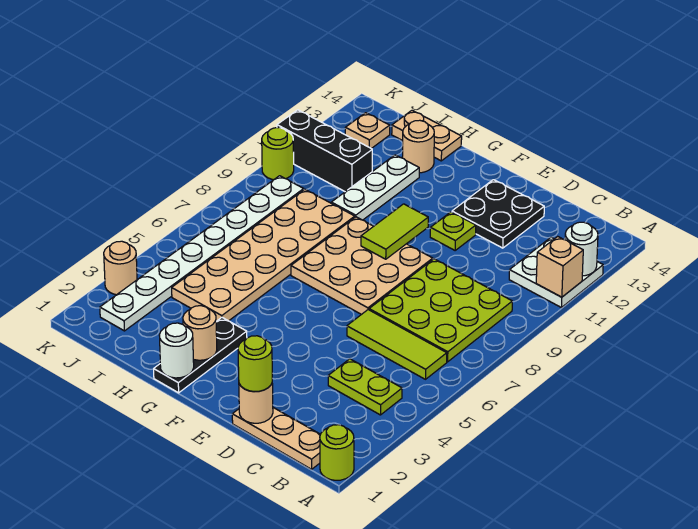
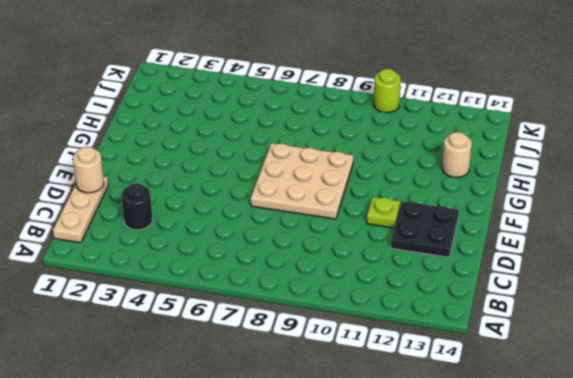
black round brick C3 level 1 -> none
none -> lime round brick A1 level 1
none -> white plate A11:B12 level 1
none -> lime plate B4:C4 level 1

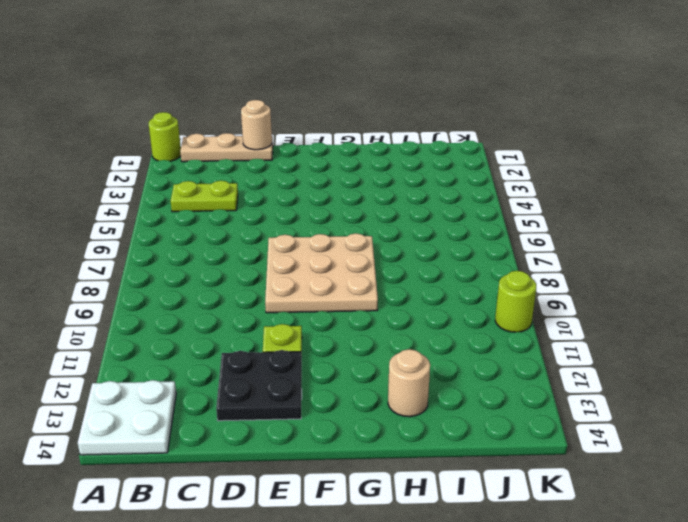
white plate A13:B14 level 1 -> white plate A11:B12 level 1
none -> lime tile B6:D6 level 1
none -> lime plate B7:D9 level 1
none -> black plate G1:G3 level 1

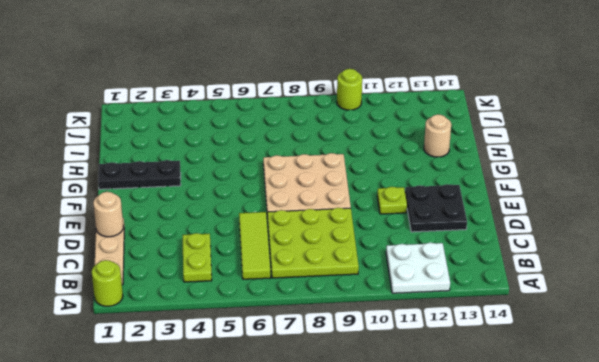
none -> tan plate H4:I9 level 1
none -> white plate H10:H12 level 1
none -> tan plate H14:I14 level 1

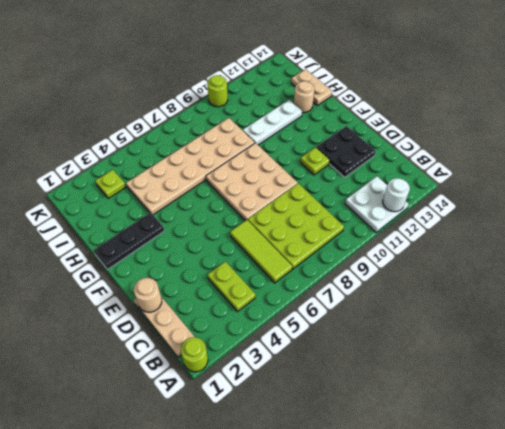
lime plate J3 level 1 -> white plate J2:J9 level 1
none -> black brick I11:K11 level 1
none -> tan plate J13 level 1
none -> tan round brick K3 level 1

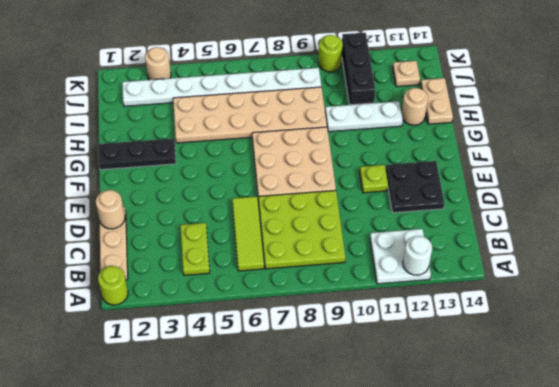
none -> tan brick A11 level 2
none -> lime tile F9:F10 level 2
none -> white round brick G1 level 2

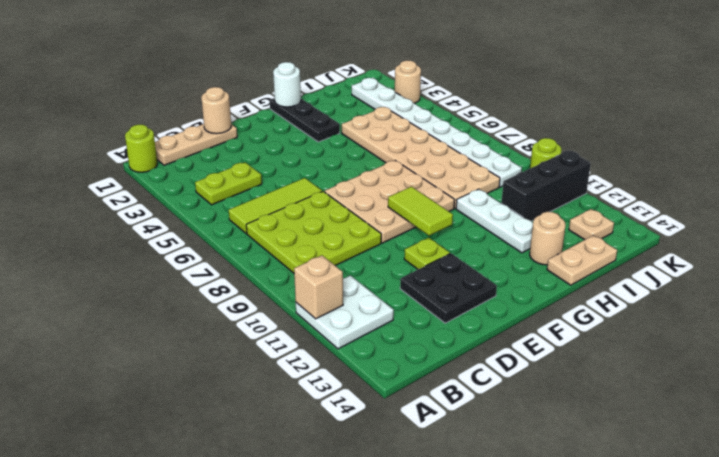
none -> white round brick A12 level 2
none -> tan round brick G2 level 2
none -> lime round brick D1 level 3

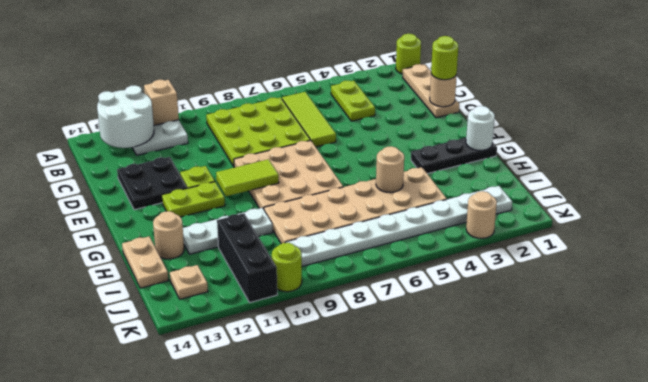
white round brick A12:B13 level 2 -> white round brick A12 level 2
lime plate F11:F12 level 1 -> none
tan round brick H5 level 2 -> tan round brick G2 level 2

